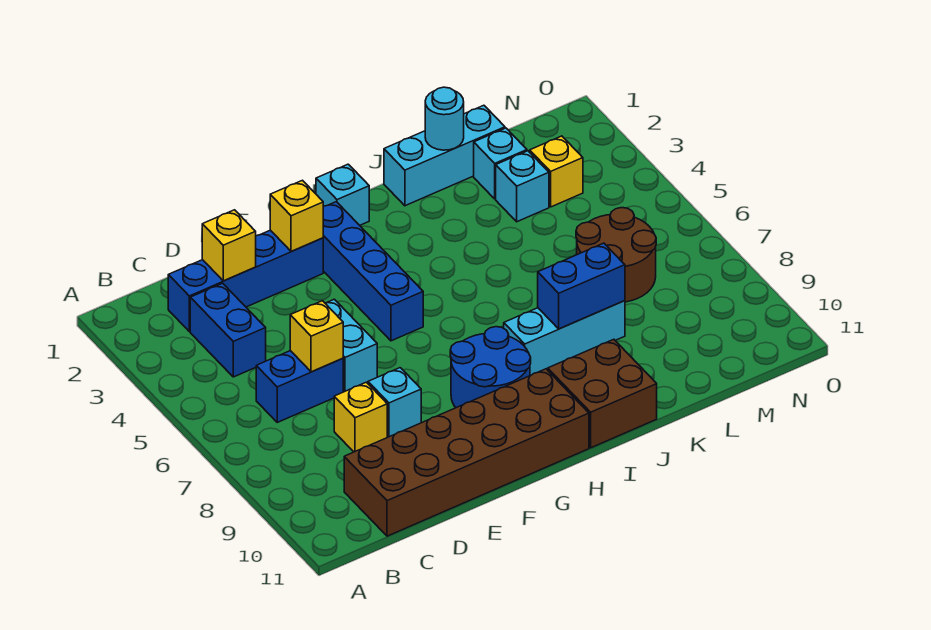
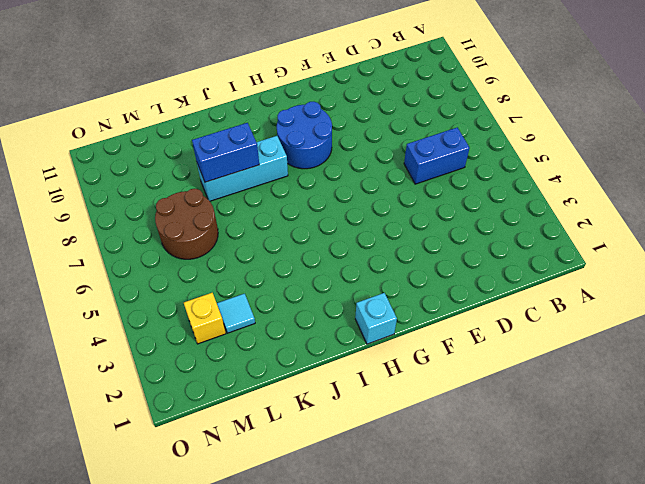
cyan tile L3 level 1 -> cyan brick L3 level 1
none -> blue brick C2:F2 level 1
none -> blue brick C3:C4 level 1
none -> brown brick C10:H11 level 1

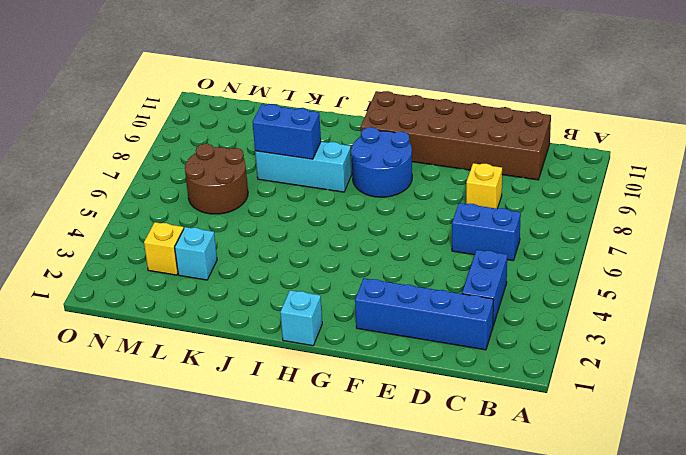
none -> cyan brick E5:E6 level 1
none -> cyan brick E8 level 1
none -> blue brick G2:G5 level 1

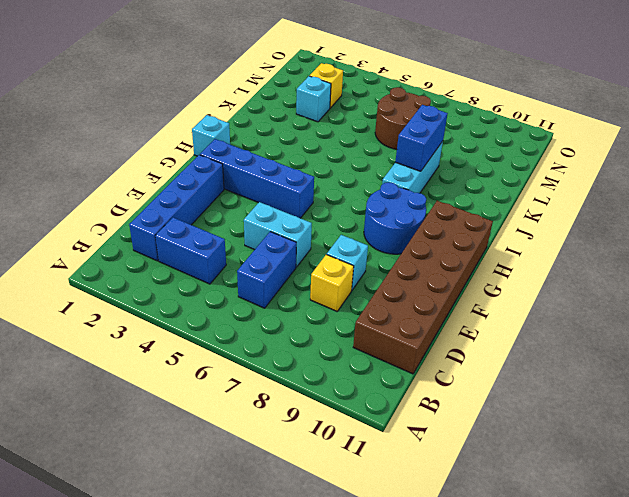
none -> brown brick I10:J11 level 1
none -> cyan brick J1:L1 level 1
none -> cyan brick L2 level 1

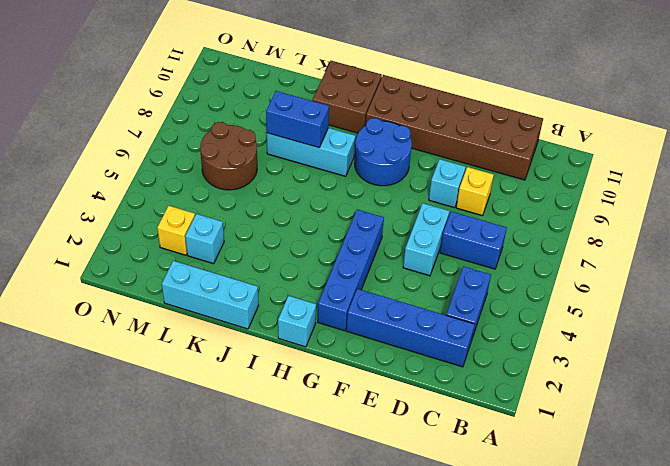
none -> cyan brick L2 level 1
none -> yellow brick D2 level 2
none -> yellow brick D6 level 2

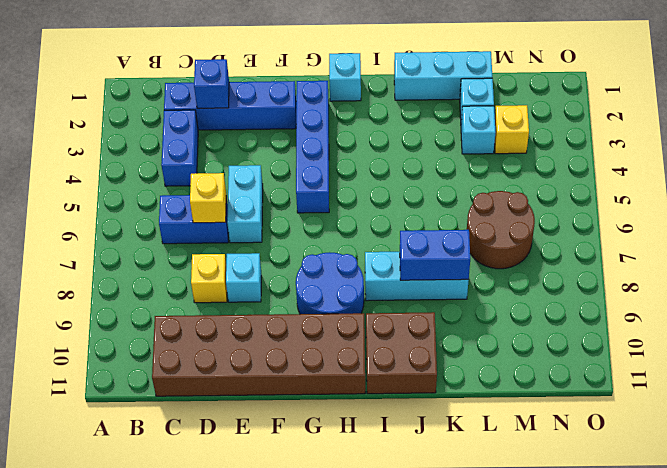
blue brick D2 level 2 -> yellow brick D2 level 2
none -> yellow brick F2 level 2
none -> cyan round brick K1 level 2

